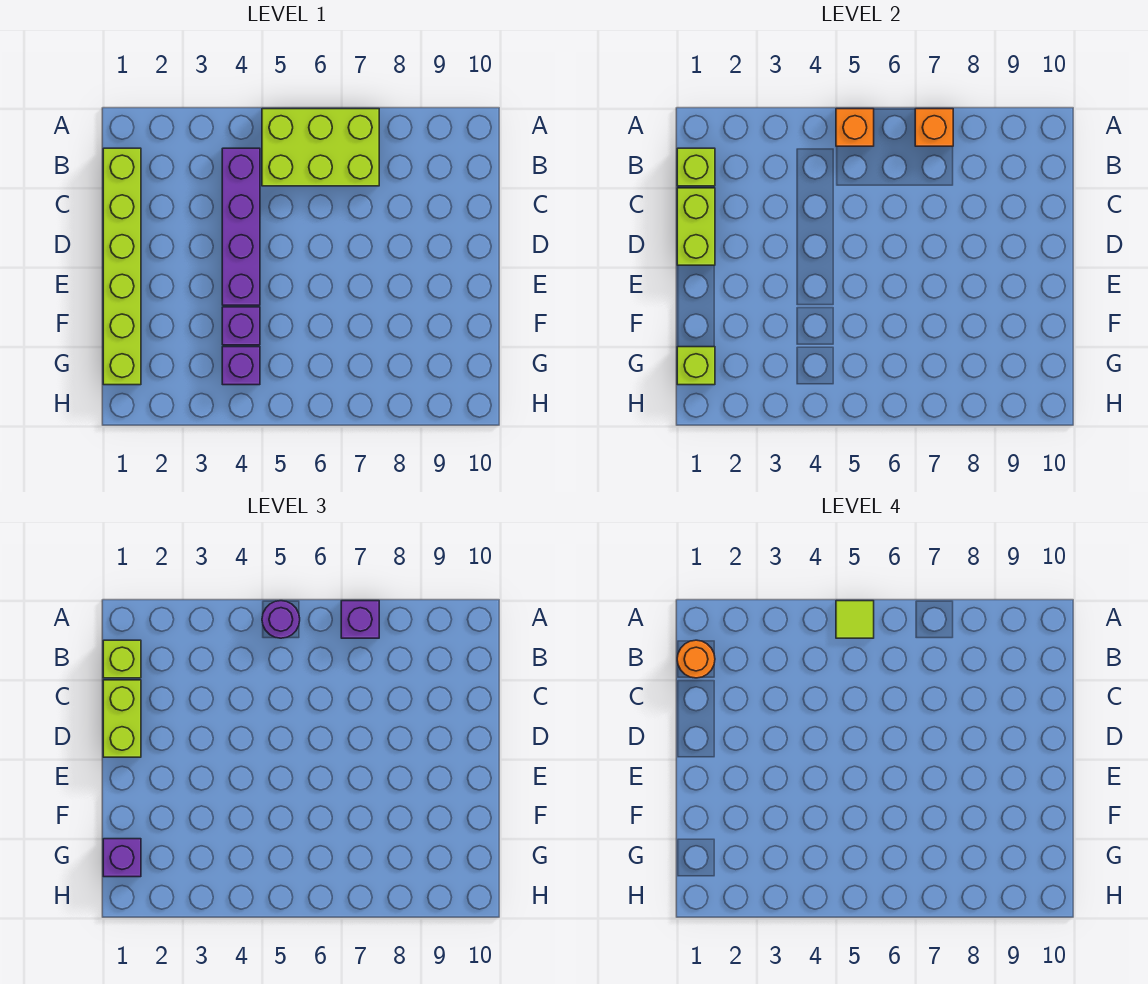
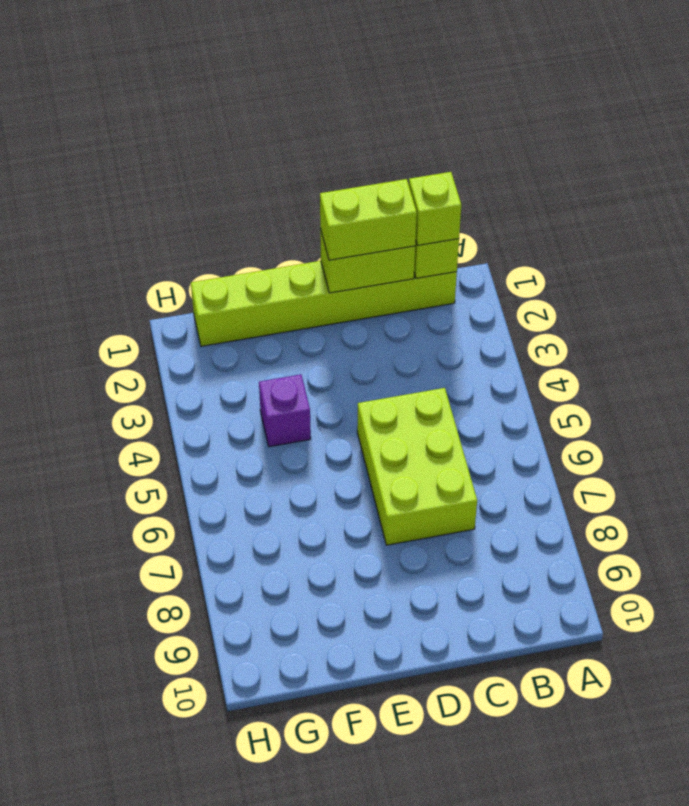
lime brick C5:D7 level 1 -> lime brick A5:B7 level 1
none -> purple brick B4:E4 level 1
none -> purple brick G4 level 1
none -> orange brick A5 level 2

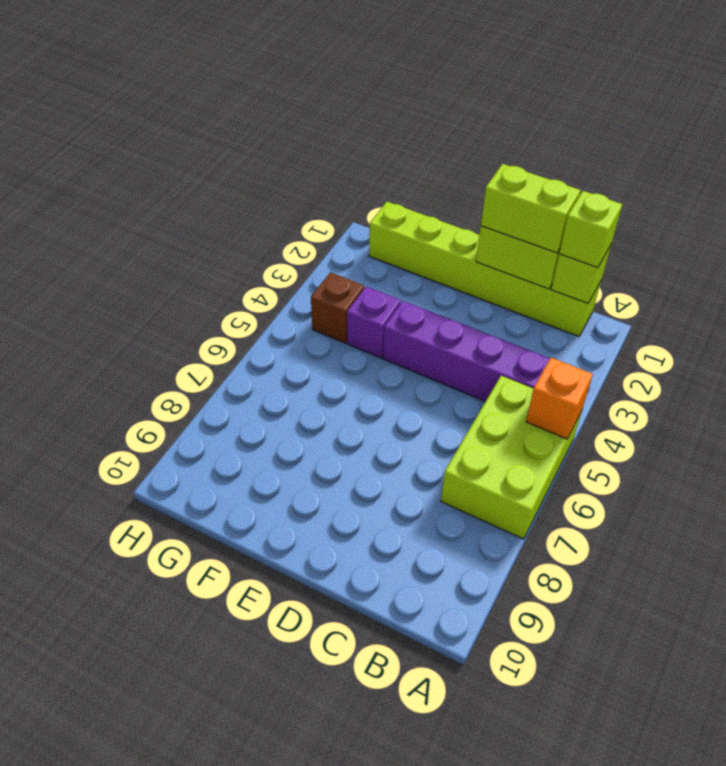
brown brick G4 level 1 -> purple brick G4 level 1
none -> orange brick A7 level 2
none -> lime brick G1 level 2
none -> purple round brick A5 level 3

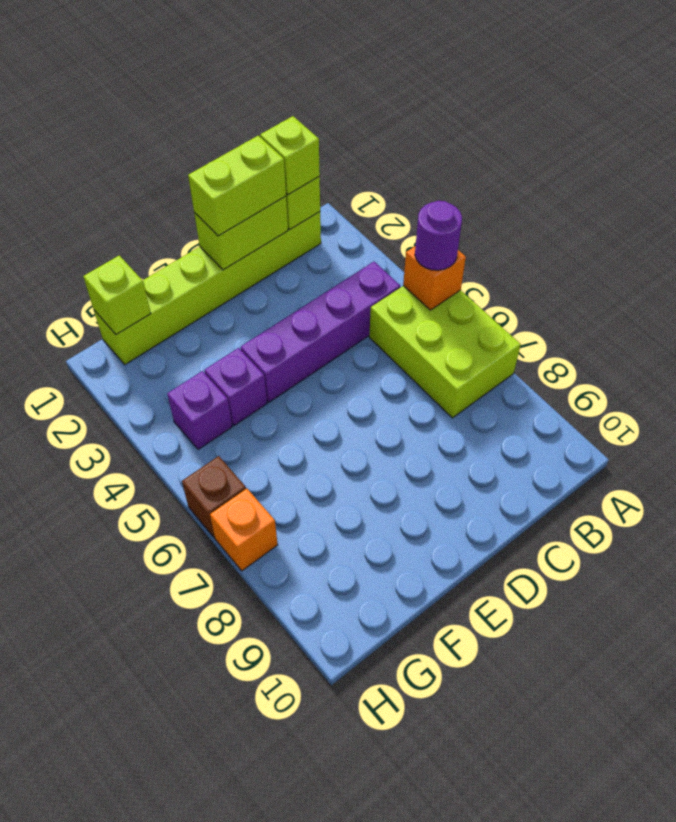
brown brick H6 level 1 -> none
orange brick H7 level 1 -> orange brick A7 level 2
none -> purple brick A7 level 3
none -> purple brick G1 level 3
none -> lime tile A5 level 4

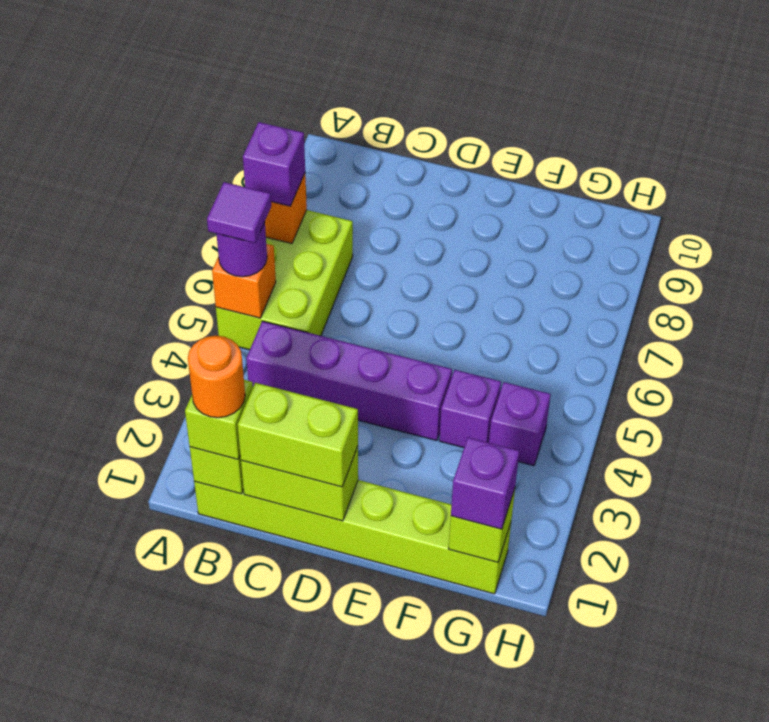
purple tile A5 level 4 -> lime tile A5 level 4

